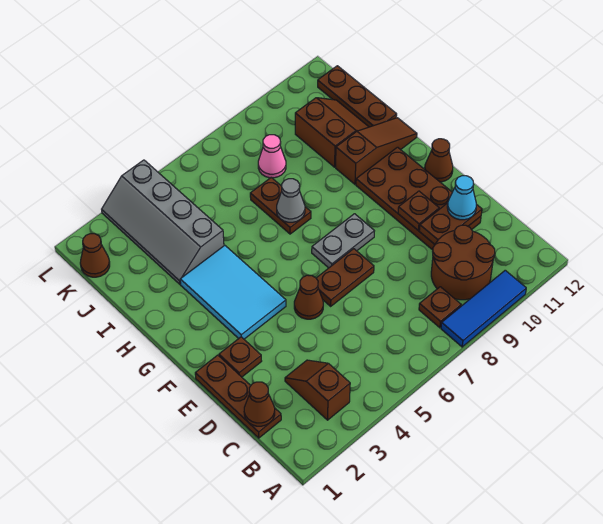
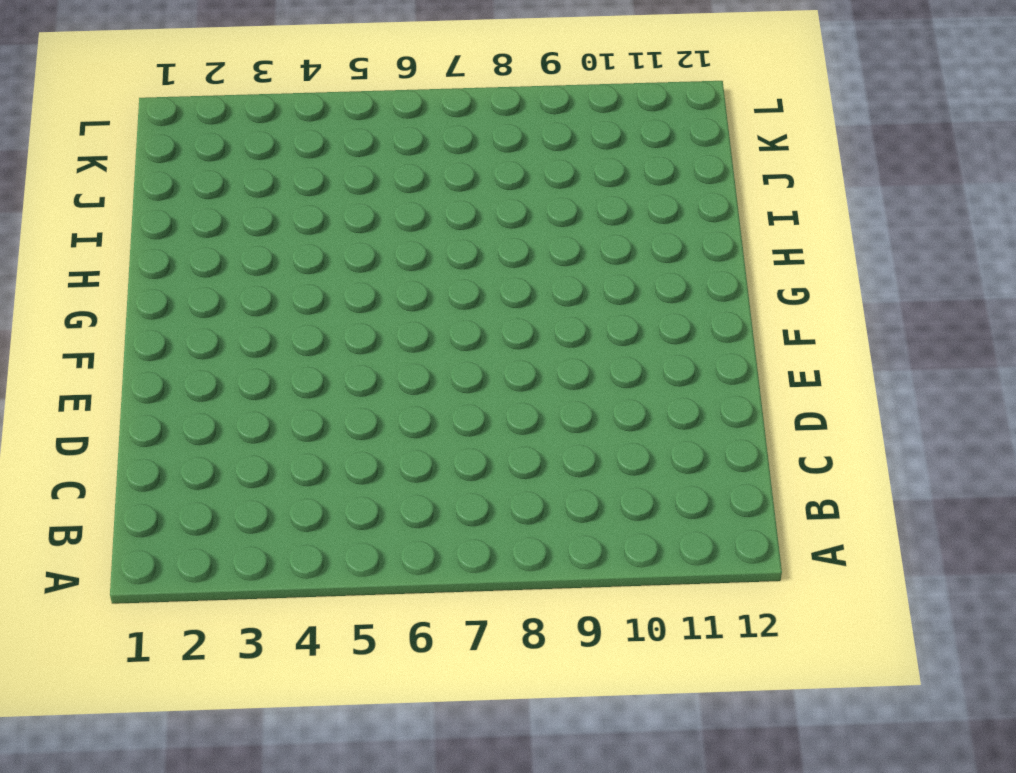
none -> blue tile A8:A10 level 1
none -> brown slope B3:C3 level 1 top B
none -> brown plate B8 level 1

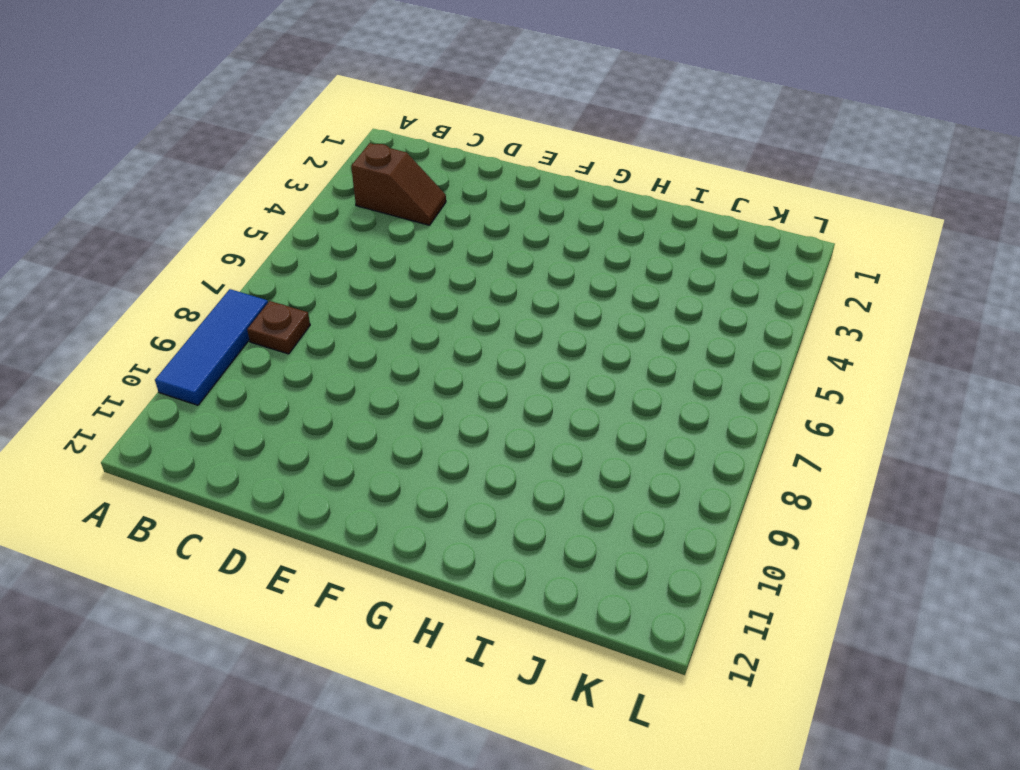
none -> brown round brick B9:C10 level 1
none -> brown plate C1:E1 level 1
none -> brown plate D10:G11 level 1

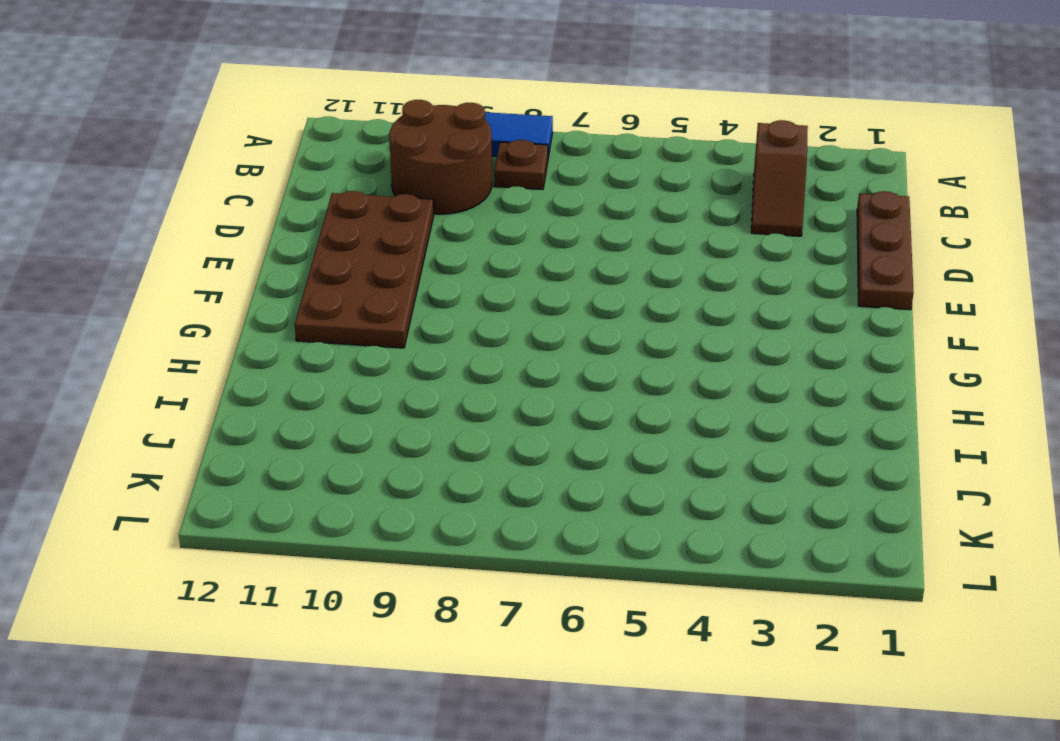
none -> brown plate E2 level 1
none -> brown cone E5 level 1
none -> brown plate E6:E7 level 1

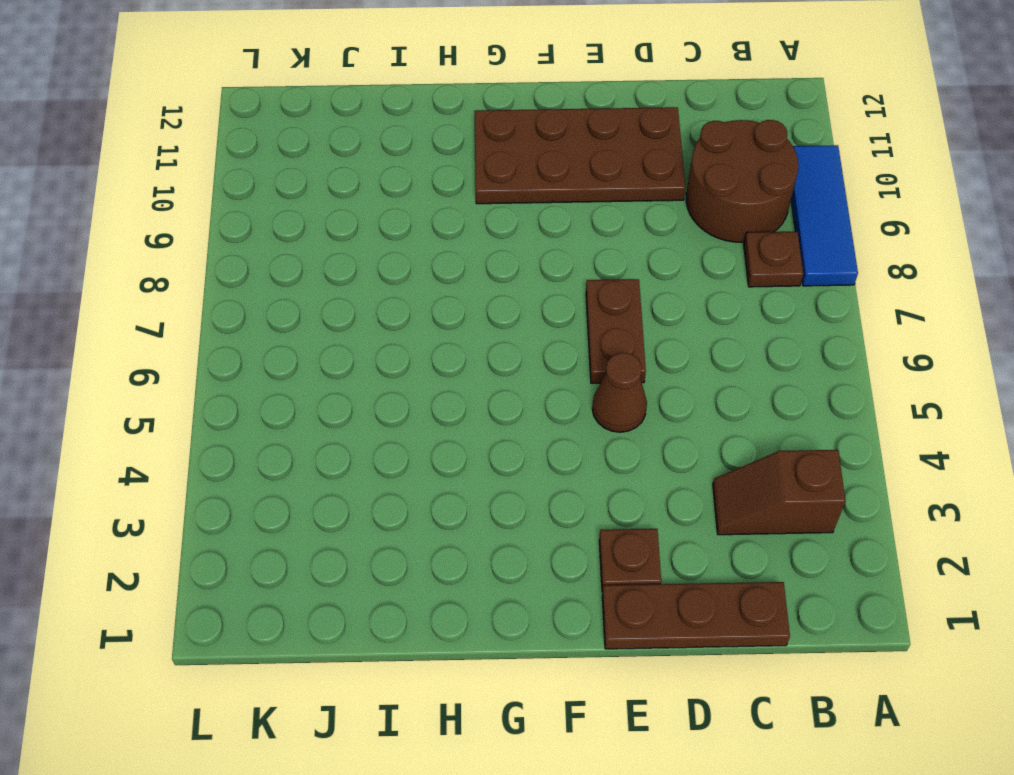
none -> cyan tile F3:H4 level 1
none -> grey plate F7:F8 level 1
none -> brown cone F12 level 1

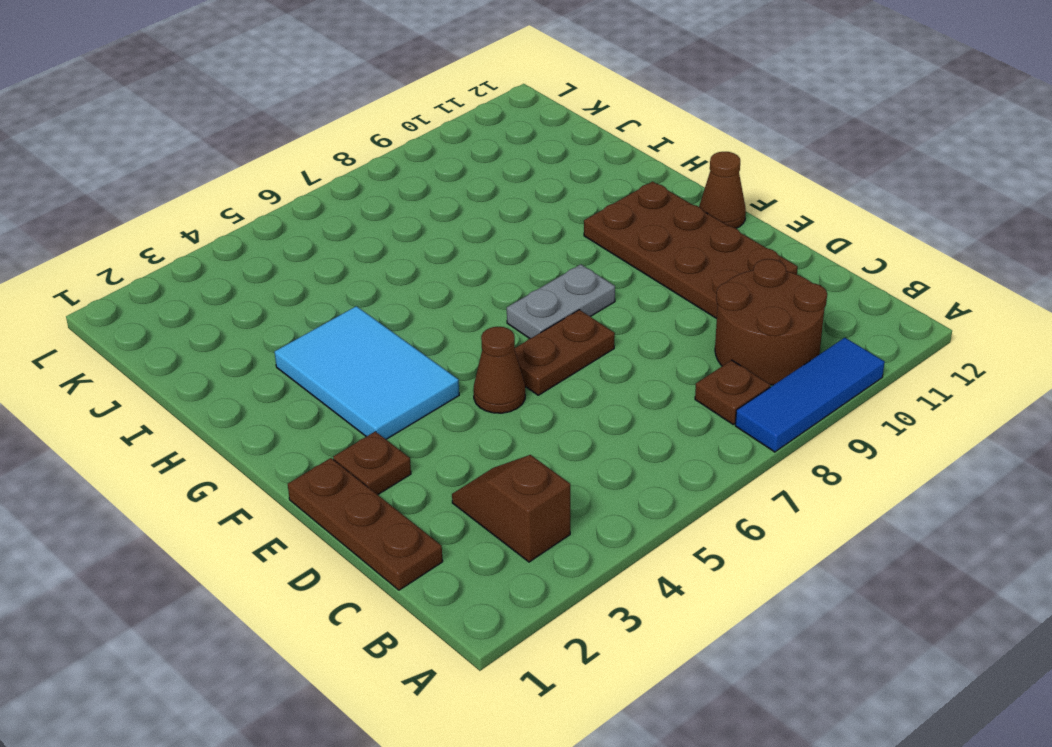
none -> brown plate H7:I7 level 1
none -> brown slope H10:H12 level 1 top 10
none -> grey slope I3:L4 level 1 top 4

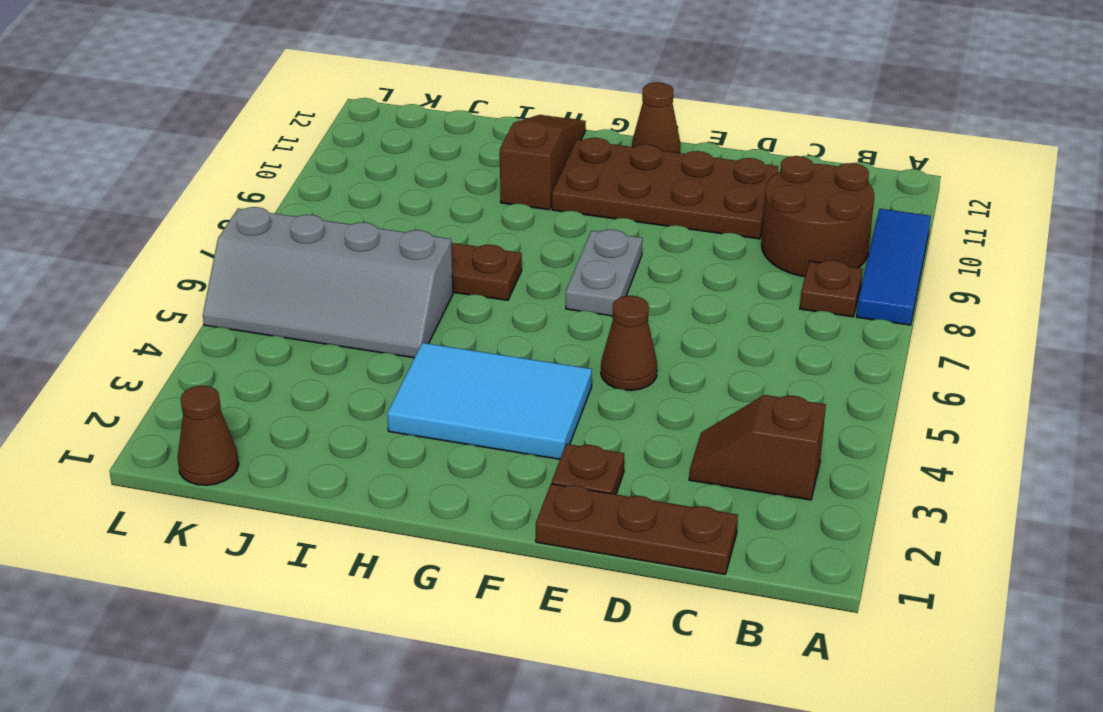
grey slope I5:L6 level 1 top 6 -> grey slope I3:L4 level 1 top 4
none -> brown plate E6:E7 level 1
none -> brown slope I10:J11 level 1 top 10
none -> brown plate I12:K12 level 1

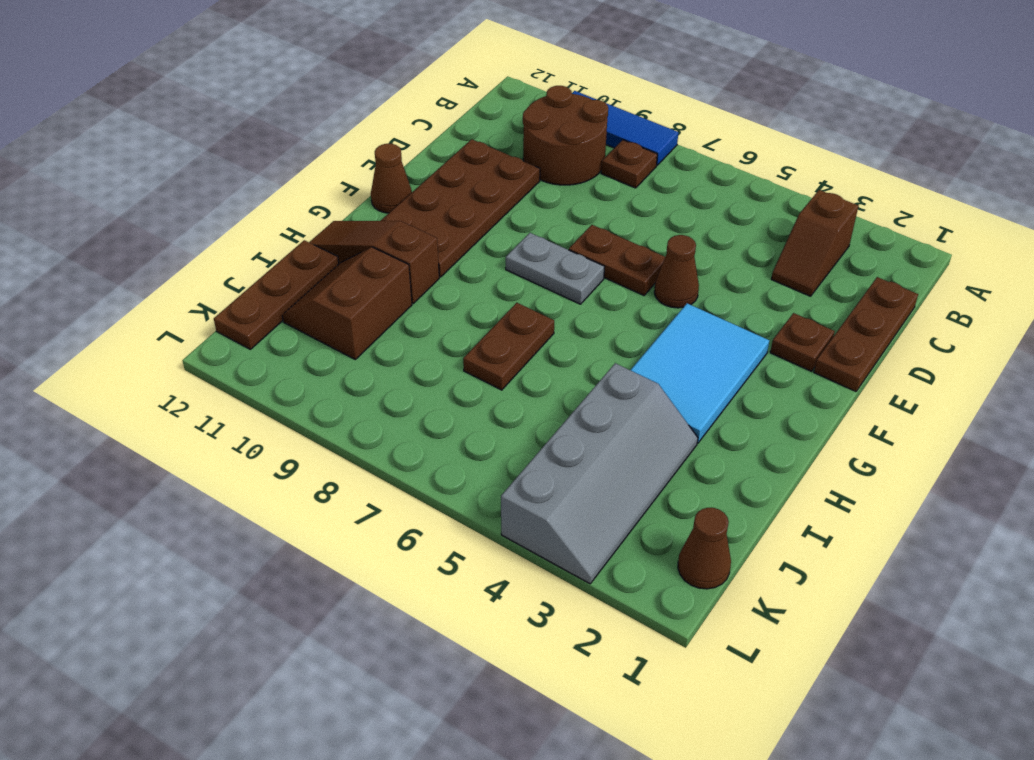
none -> pink cone J8 level 1
none -> brown cone C1 level 2
none -> brown plate D10:D11 level 2

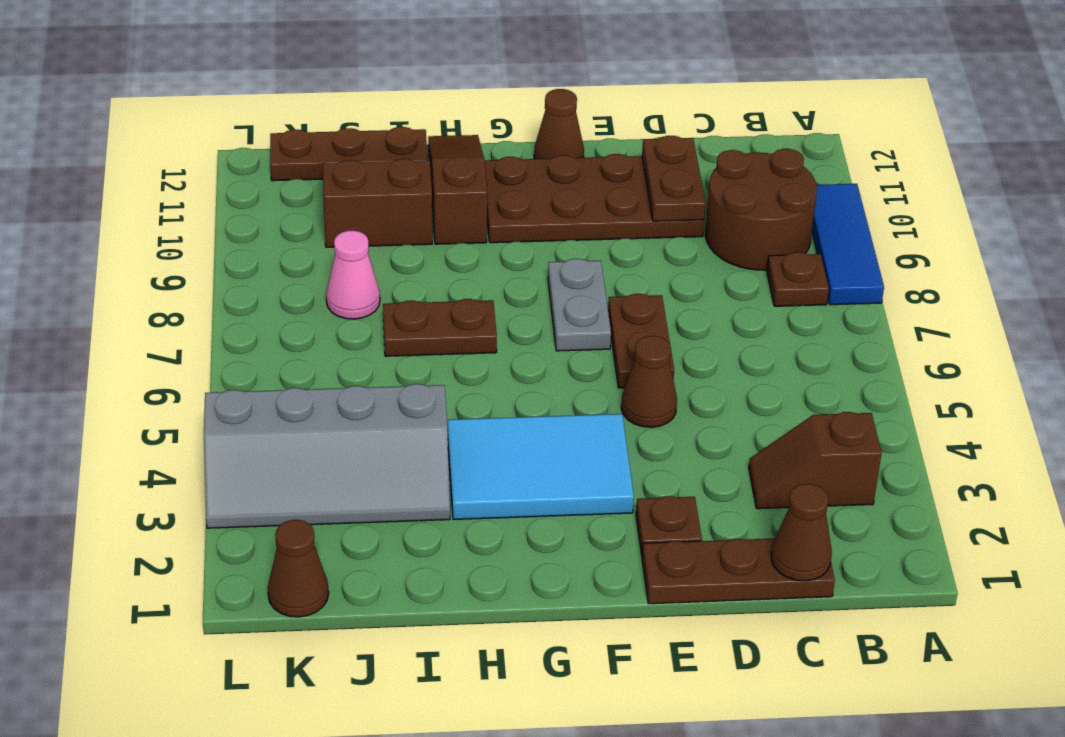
none -> brown plate E10 level 2
none -> grey cone H7 level 2
none -> cyan cone D11 level 3

